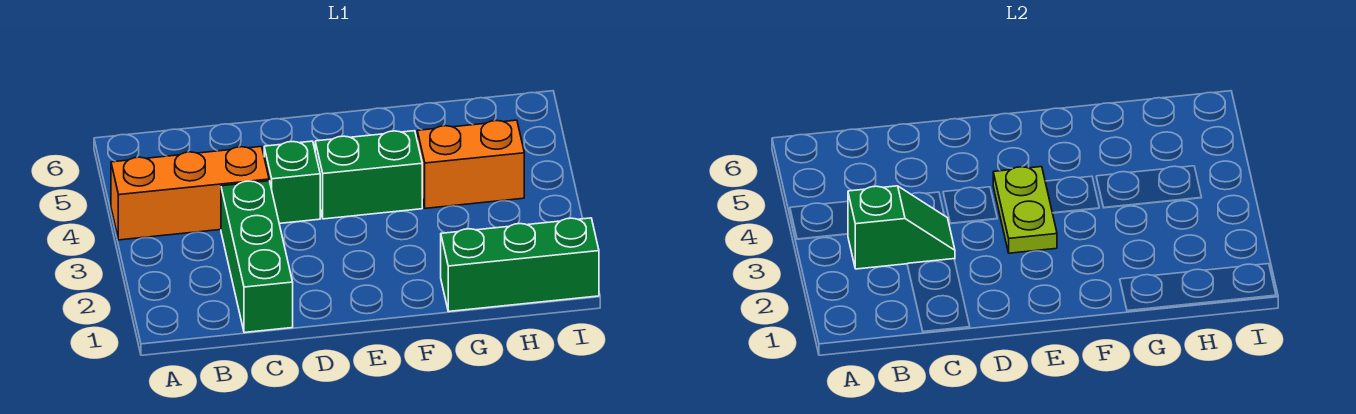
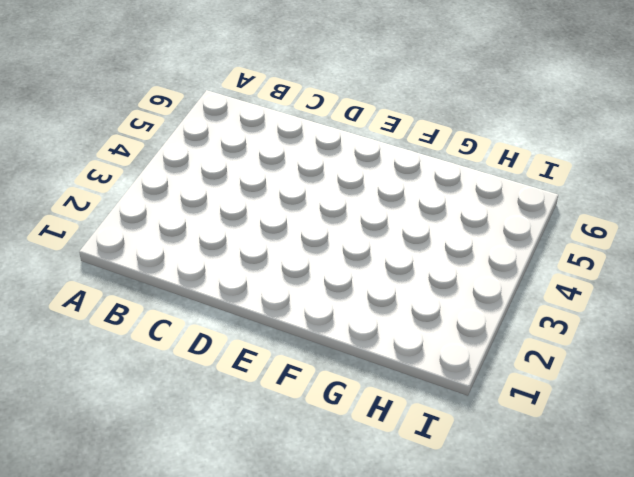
none -> orange brick A4:C4 level 1
none -> green brick C1:C3 level 1

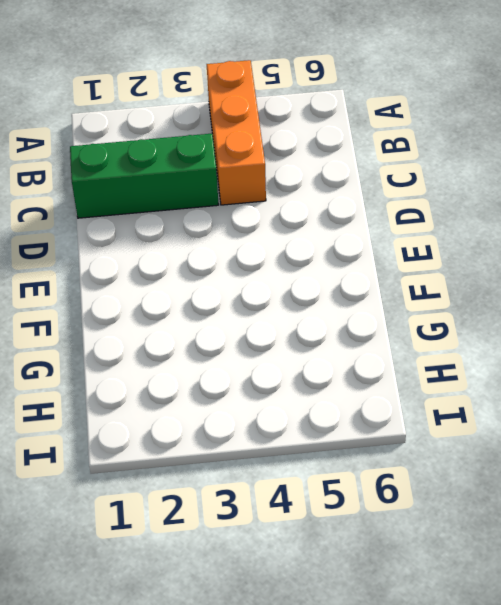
none -> green brick D4 level 1
none -> green brick E4:F4 level 1

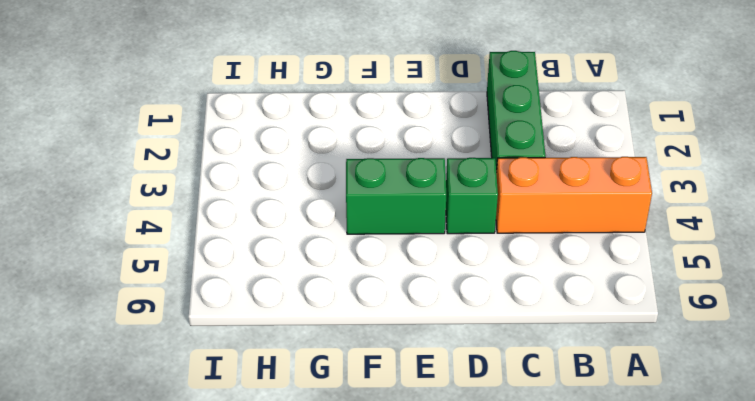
none -> green brick G1:I1 level 1
none -> orange brick G4:H4 level 1

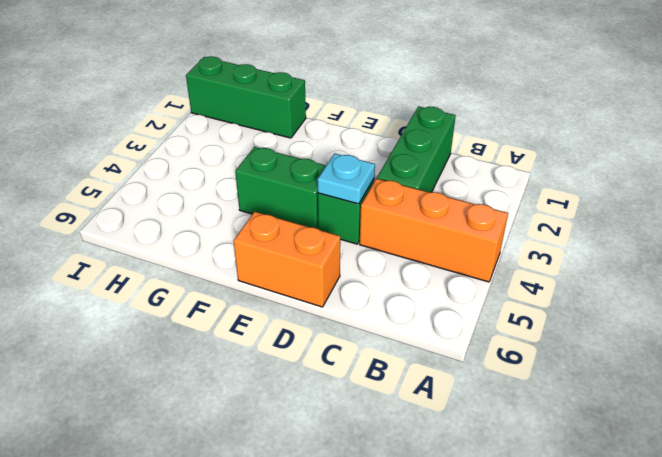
cyan plate D4 level 2 -> none
orange brick D6:E6 level 1 -> orange brick G4:H4 level 1
none -> green slope B3:C3 level 2 top B
none -> lime plate E3:E4 level 2

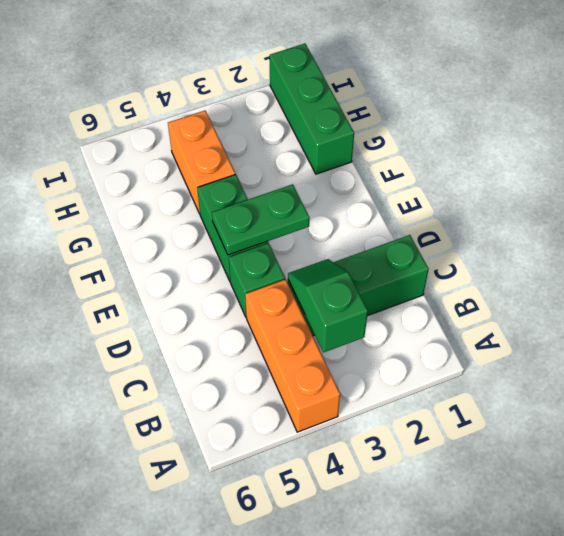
green plate E3:E4 level 2 -> lime plate E3:E4 level 2

